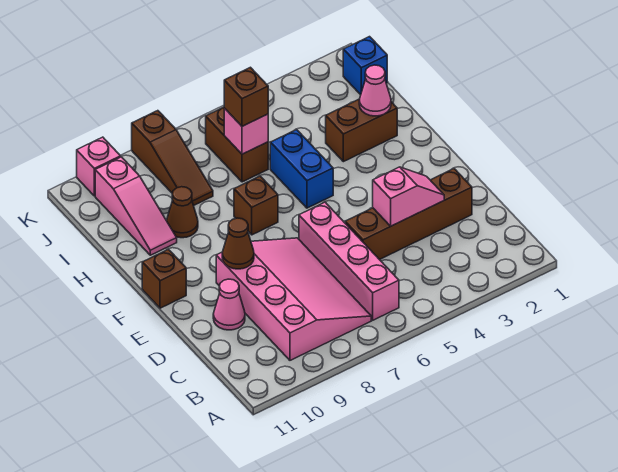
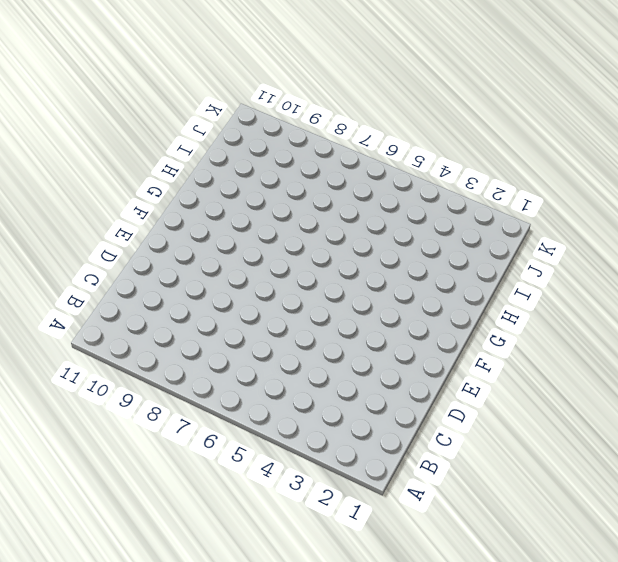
none -> pink brick B6:E6 level 1
none -> pink slope B7:E9 level 1 top 9
none -> brown brick D2:D5 level 1

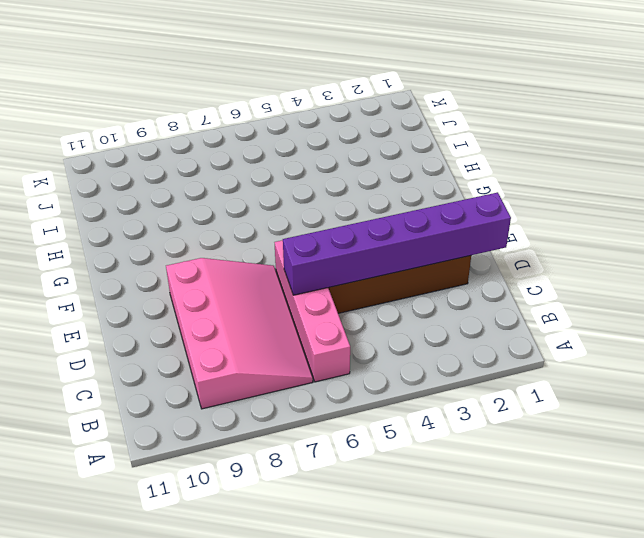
purple brick D1:D6 level 2 -> pink slope D3:D4 level 2 top 4
none -> pink cone D10 level 1
none -> brown brick F11 level 1
none -> blue brick G5:H5 level 1

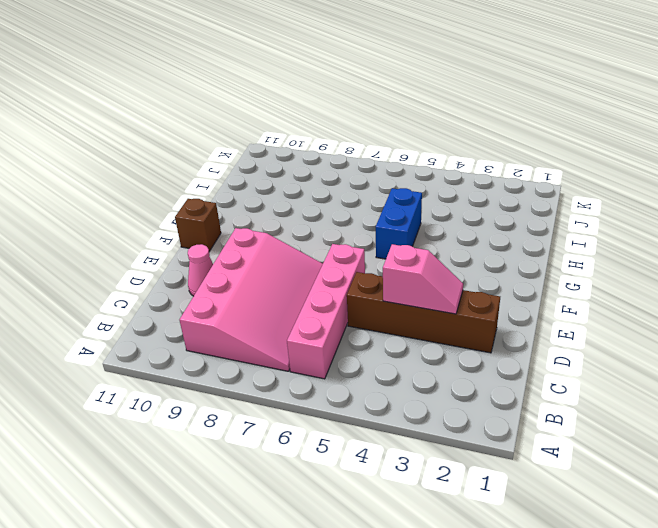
none -> brown brick G7 level 1
none -> brown brick H2:H3 level 1
none -> brown cone H9 level 1

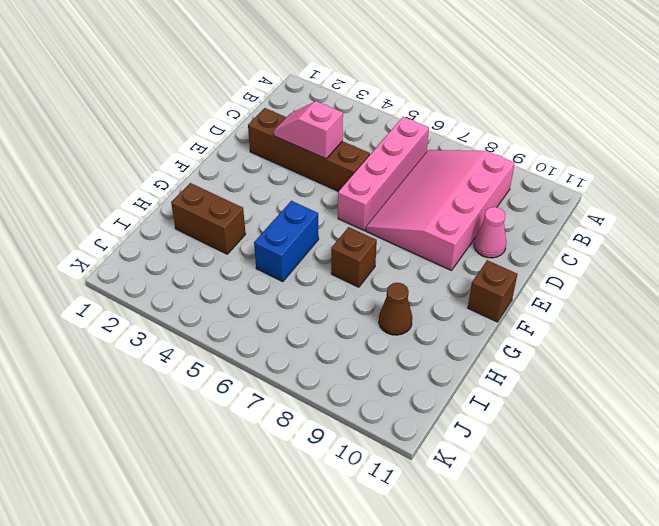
none -> pink slope H10:J10 level 1 top J
none -> brown brick I6:J6 level 1
none -> brown slope I8:K8 level 1 top K

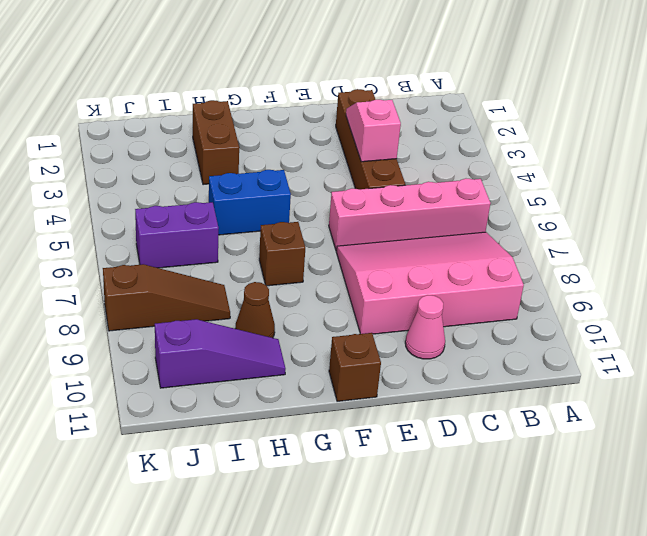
purple slope H10:J10 level 1 top J -> pink slope H10:J10 level 1 top J
purple brick I6:J6 level 1 -> brown brick I6:J6 level 1
none -> blue brick J1 level 1
none -> pink brick K10 level 1
none -> brown cone E9 level 2

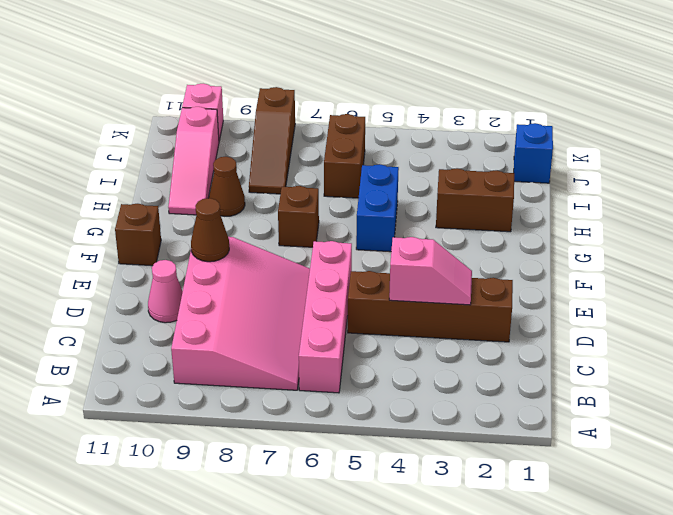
none -> pink cone H2 level 2
none -> pink brick I6 level 2
none -> brown brick I6 level 3

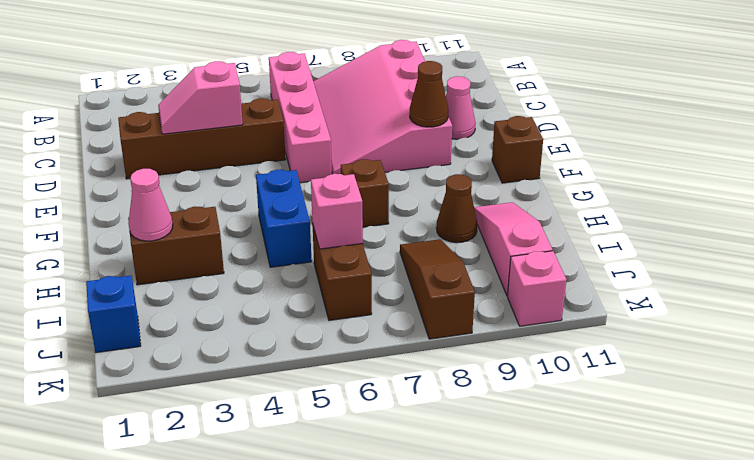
none -> brown brick I6 level 3

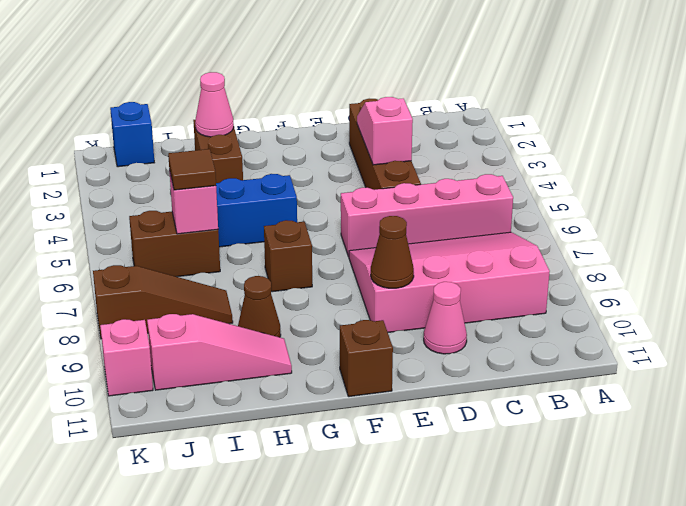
brown tile I6 level 3 -> brown brick I6 level 3

